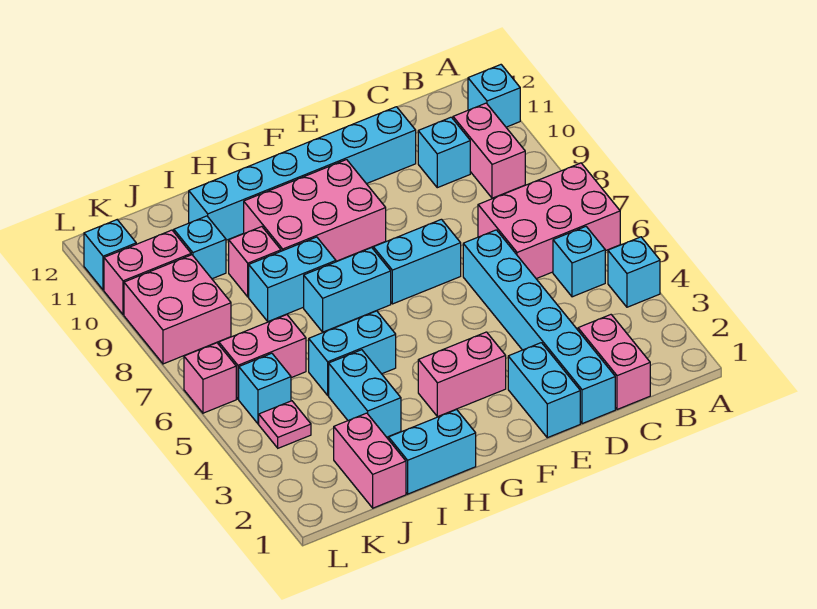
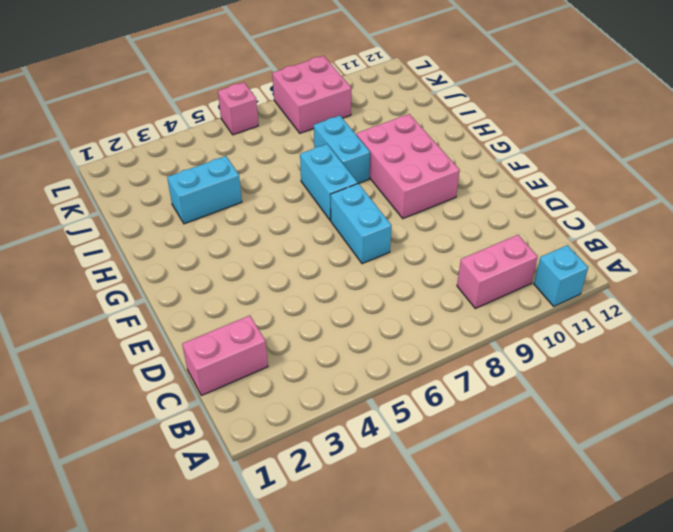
none -> cyan brick A4 level 1
none -> pink brick A6:C7 level 1
none -> cyan brick B5 level 1

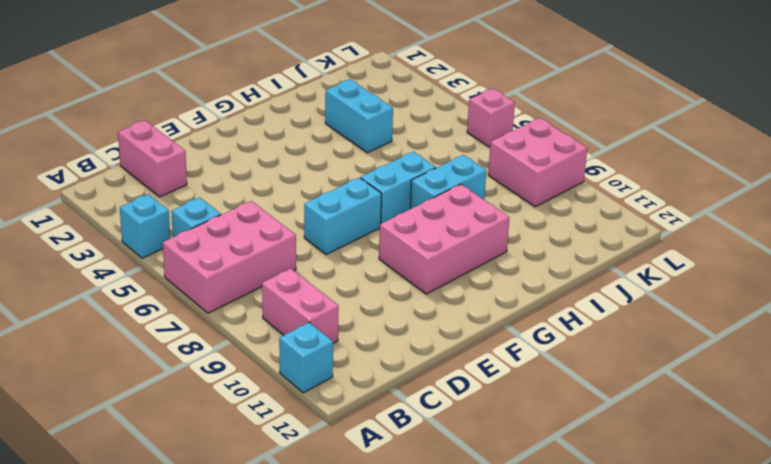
none -> cyan brick C10 level 1
none -> cyan brick D1:D6 level 1
none -> cyan brick D11:I11 level 1

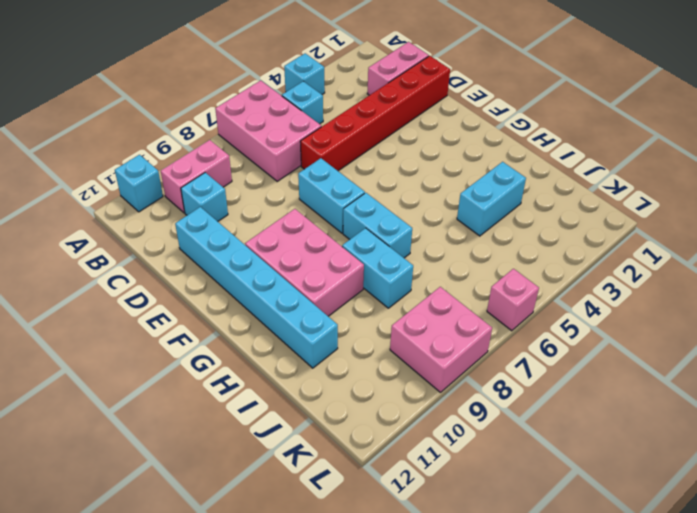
red brick D1:D6 level 1 -> cyan brick D1:D6 level 1
none -> cyan brick E1:E2 level 1
none -> pink brick F3:G3 level 1
none -> cyan brick H1:I1 level 1

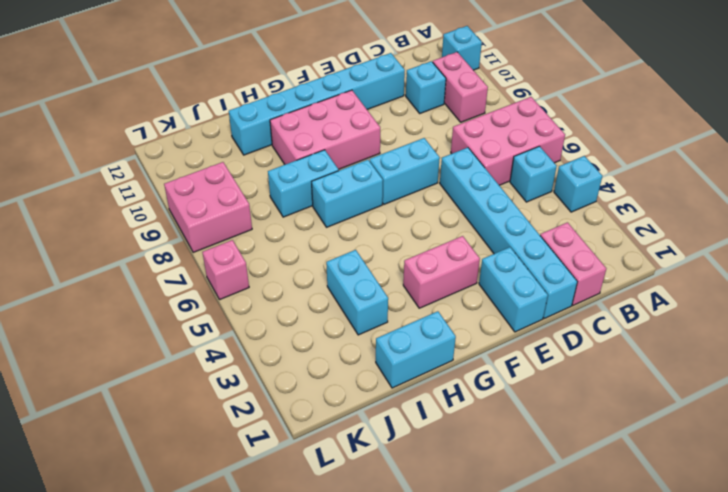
none -> cyan brick H5:I5 level 1
none -> pink brick I9 level 1
none -> pink brick J1:J2 level 1

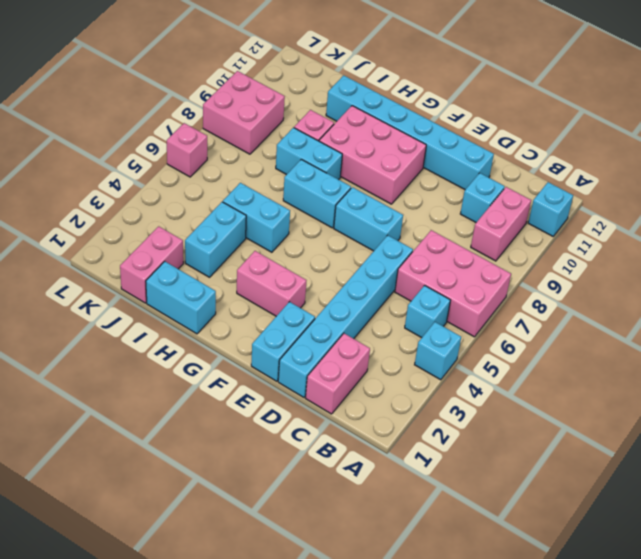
none -> pink brick J6:K6 level 1
none -> cyan brick J10 level 1
none -> pink plate K4 level 1

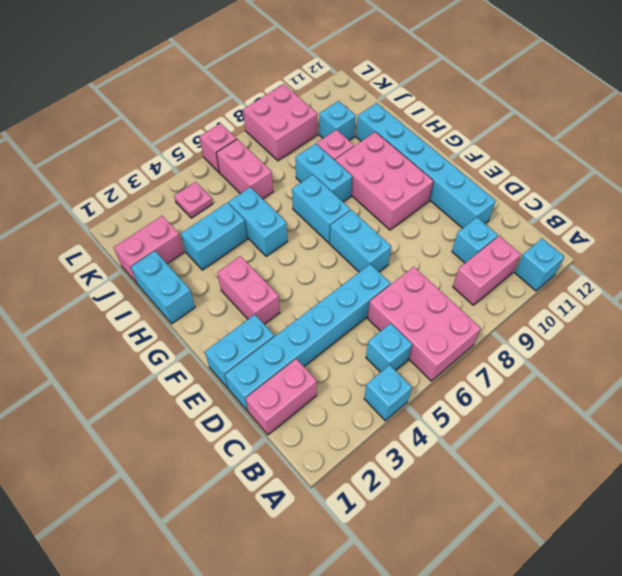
none -> cyan brick K5 level 1
none -> pink brick K10:L10 level 1
none -> cyan brick L11 level 1

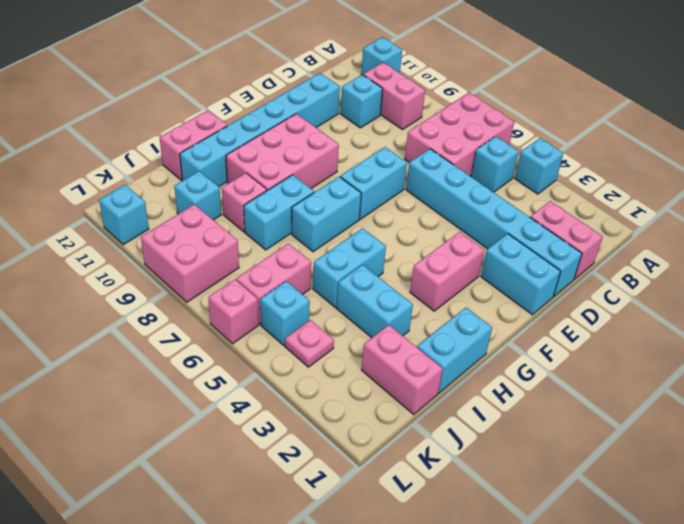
pink brick H12:I12 level 1 -> pink brick K10:L10 level 1

